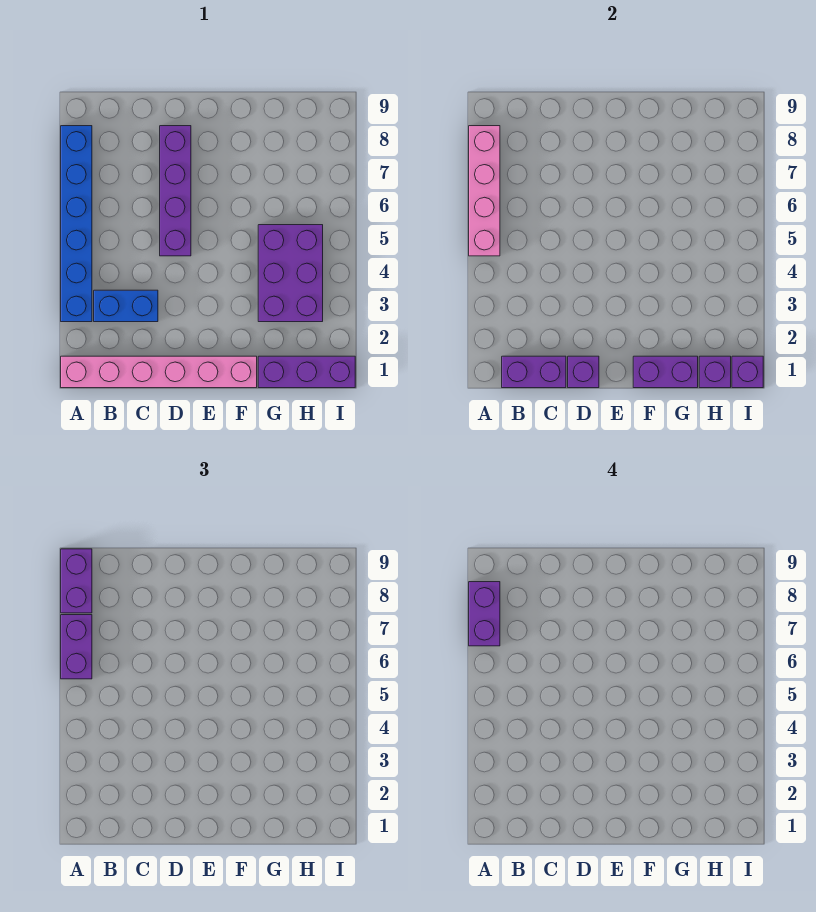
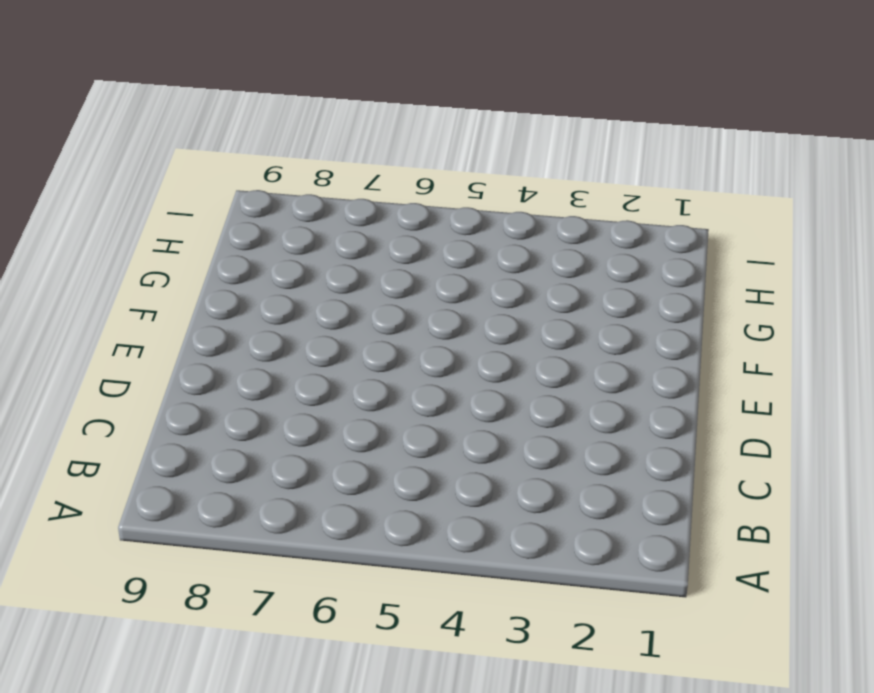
none -> pink brick A1:F1 level 1
none -> blue brick A3:A8 level 1
none -> blue brick B3:C3 level 1

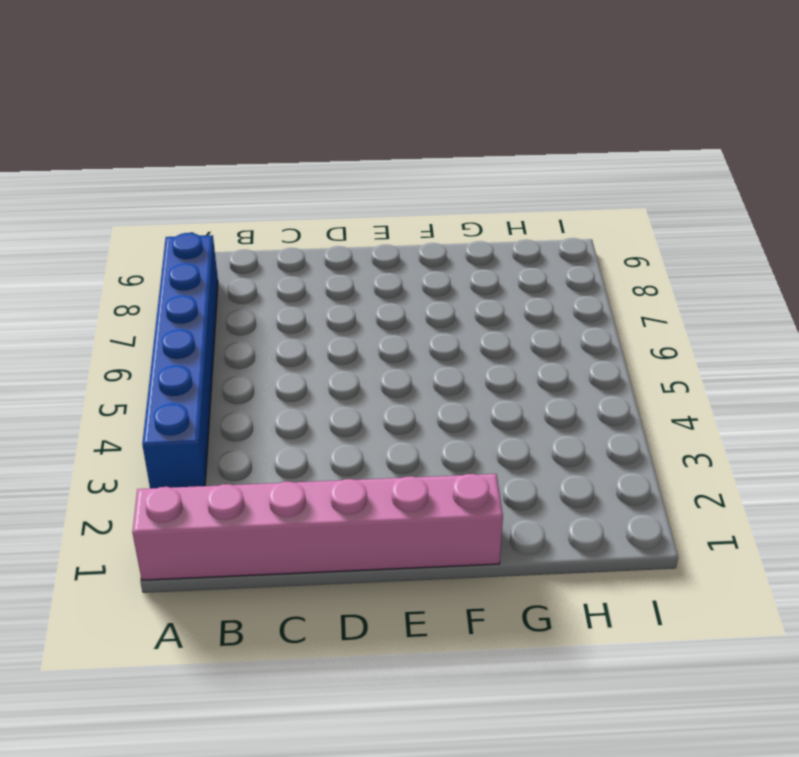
none -> blue brick B3:C3 level 1
none -> purple brick D5:D8 level 1
none -> purple brick G1:I1 level 1

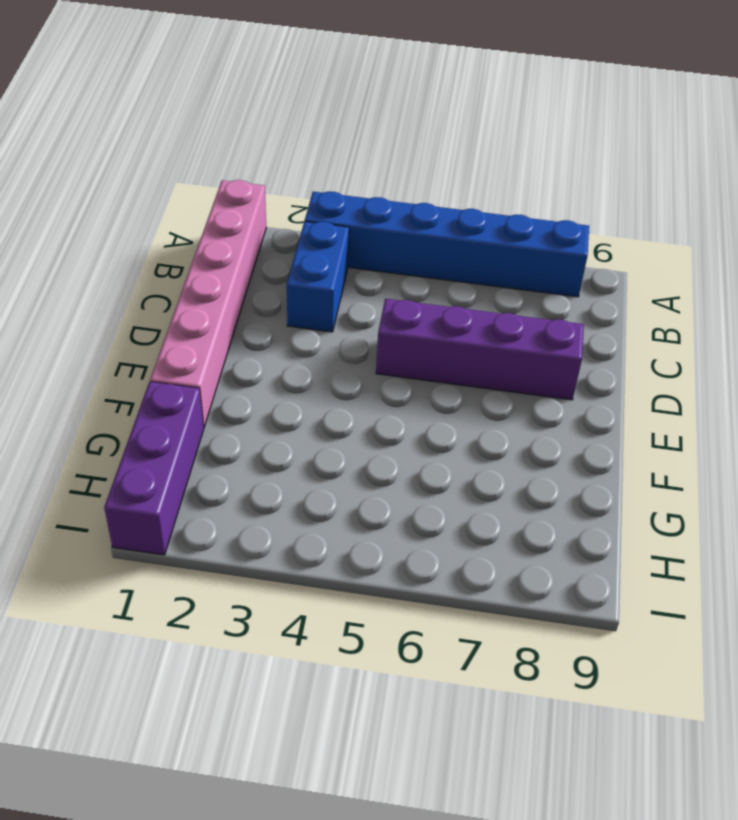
none -> purple brick G3:H5 level 1
none -> pink brick A5:A8 level 2
none -> purple brick B1:C1 level 2

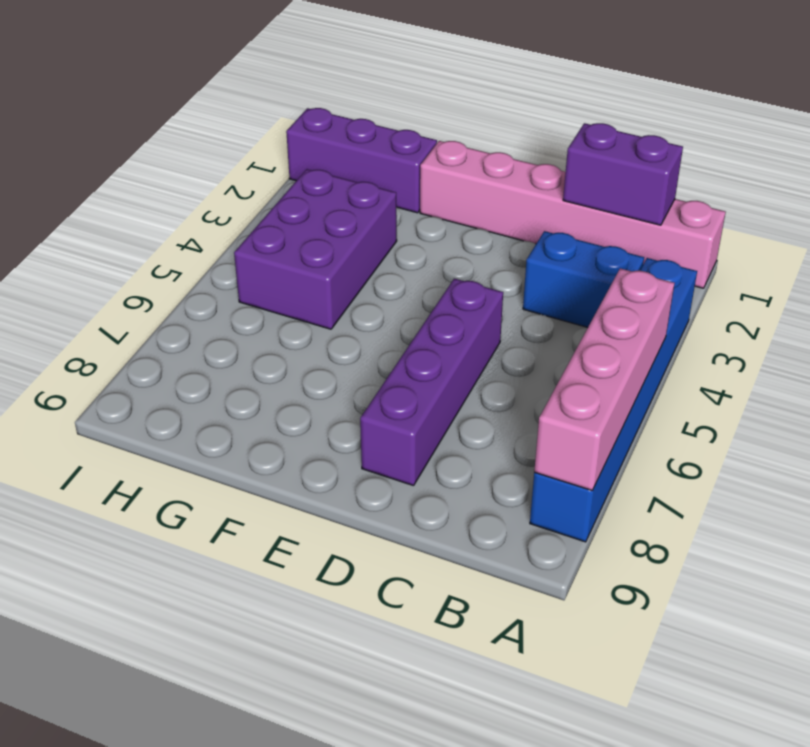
none -> purple brick D1 level 2
none -> purple brick F1:G1 level 2
none -> purple brick H1 level 2

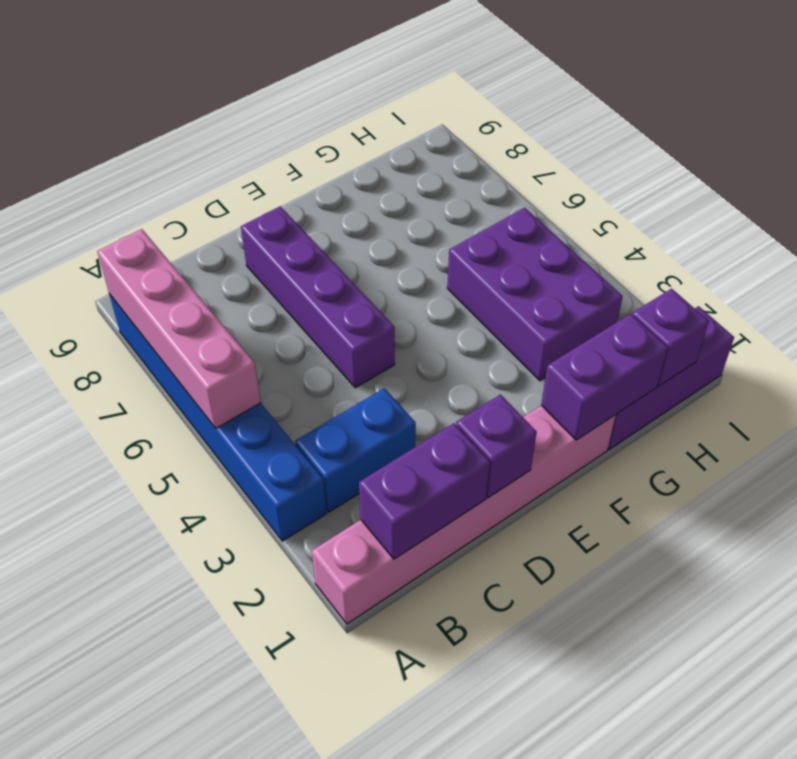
none -> purple brick I1 level 2
none -> purple brick A6:A7 level 3
none -> purple brick A8:A9 level 3

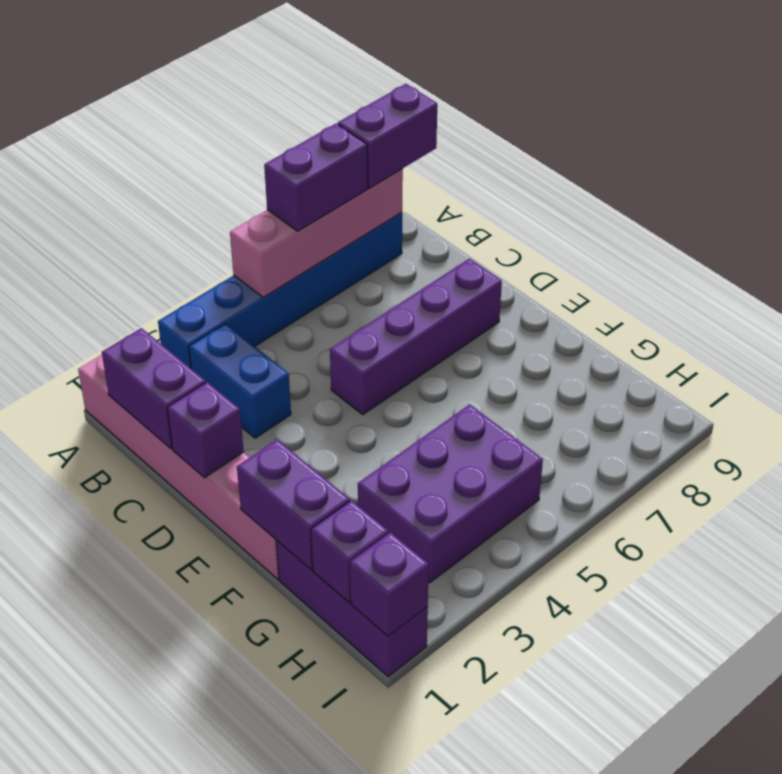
none -> purple brick A7:A8 level 4

